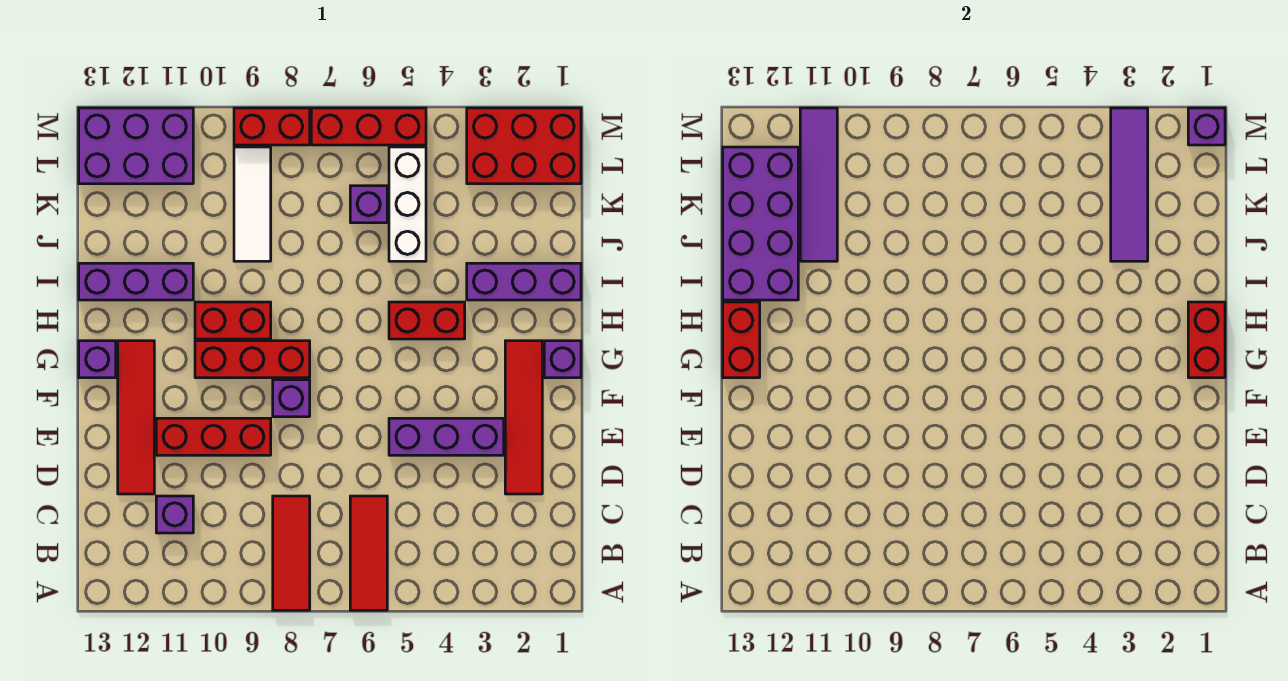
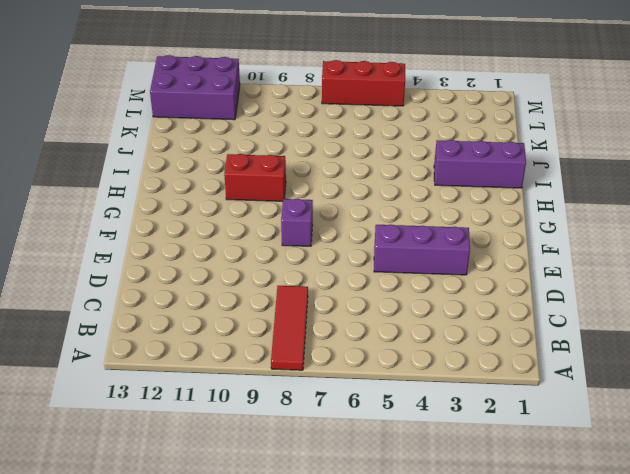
none -> red tile A6:C6 level 1
none -> purple brick C11 level 1
none -> red tile D2:G2 level 1

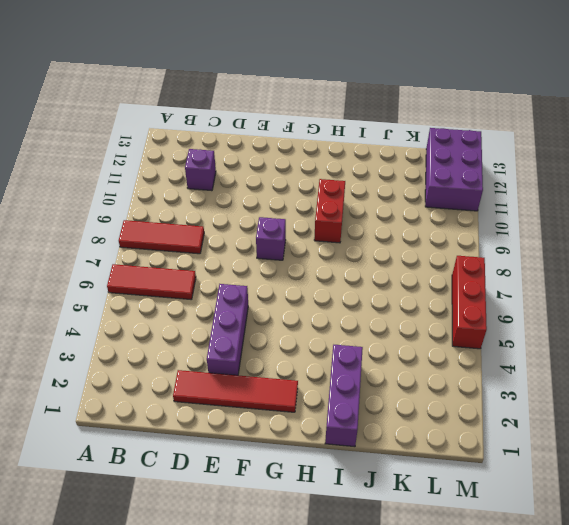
none -> red tile D12:G12 level 1
none -> red brick E9:E11 level 1
none -> purple brick G1 level 1

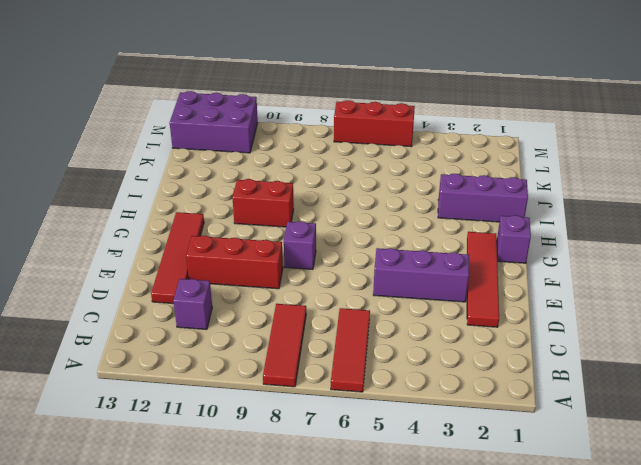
none -> red brick G8:G10 level 1
none -> purple brick G13 level 1
none -> red brick H4:H5 level 1

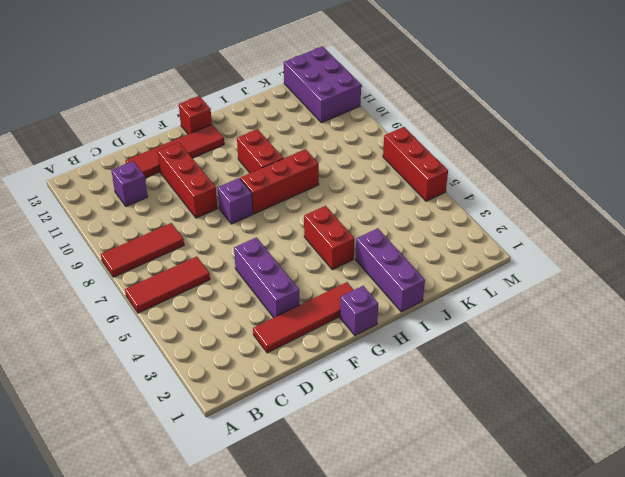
red brick G8:I8 level 1 -> red brick G8:G10 level 1
red brick G13 level 1 -> purple brick G13 level 1
none -> purple brick I11:I13 level 1
none -> white brick J5:L5 level 1
none -> white tile J9:L9 level 1

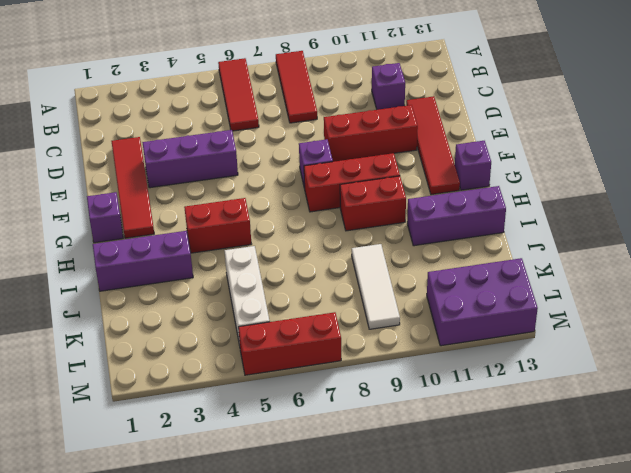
none -> purple brick K6 level 1
none -> red brick L1:M3 level 1
none -> red brick M8:M9 level 1

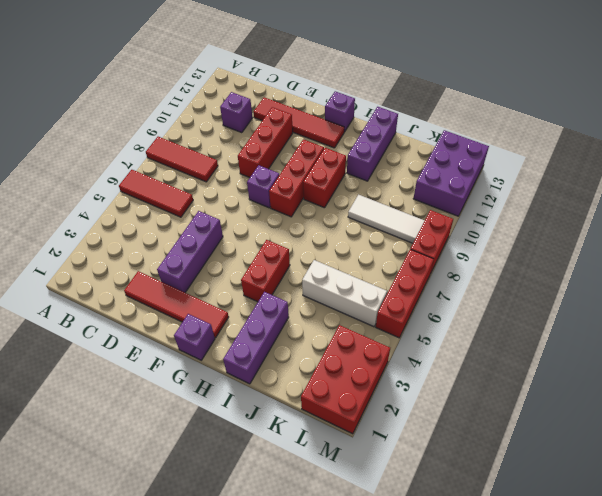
none -> purple brick K6 level 1
none -> red brick G1:H1 level 2
none -> red brick G13:H13 level 2

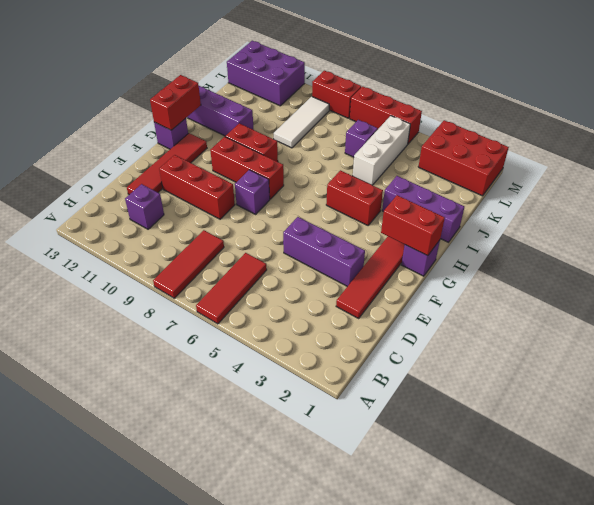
red brick G1:G2 level 2 -> red brick G1:H1 level 2
none -> purple brick I12:L13 level 2
none -> purple tile J3:M3 level 2
none -> purple tile J11:M11 level 2

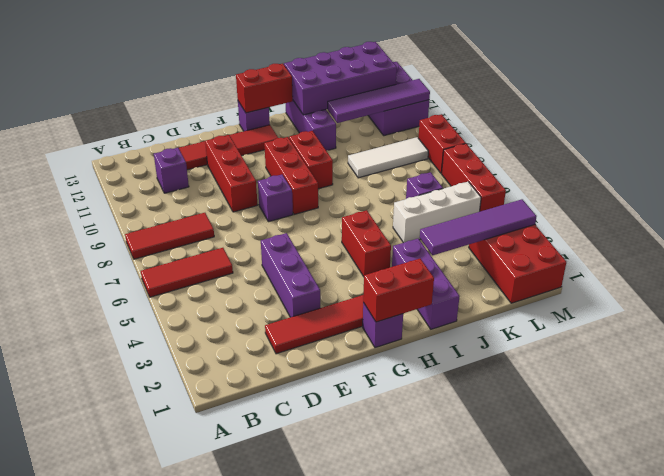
none -> purple brick M1 level 2

